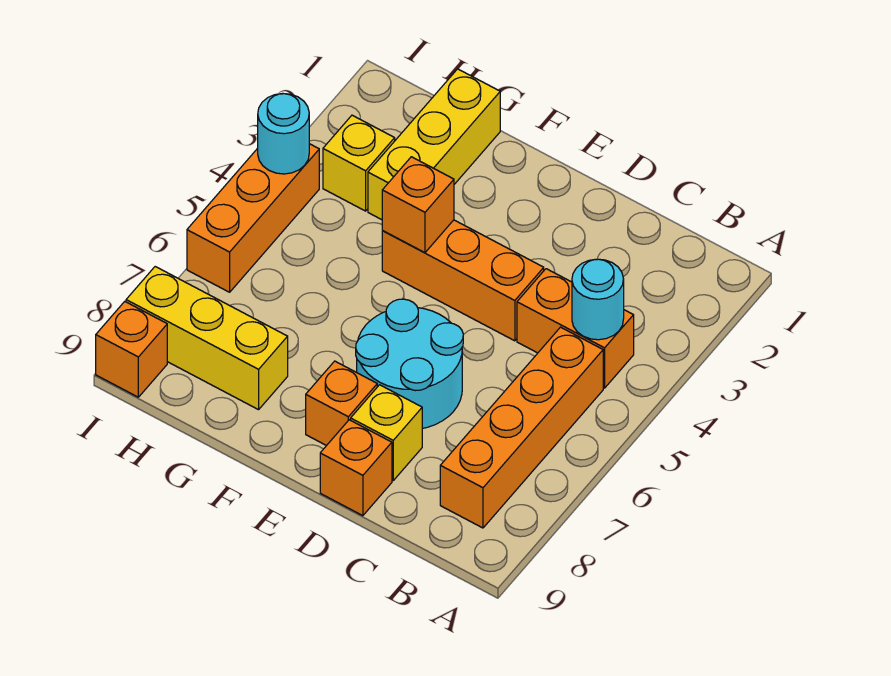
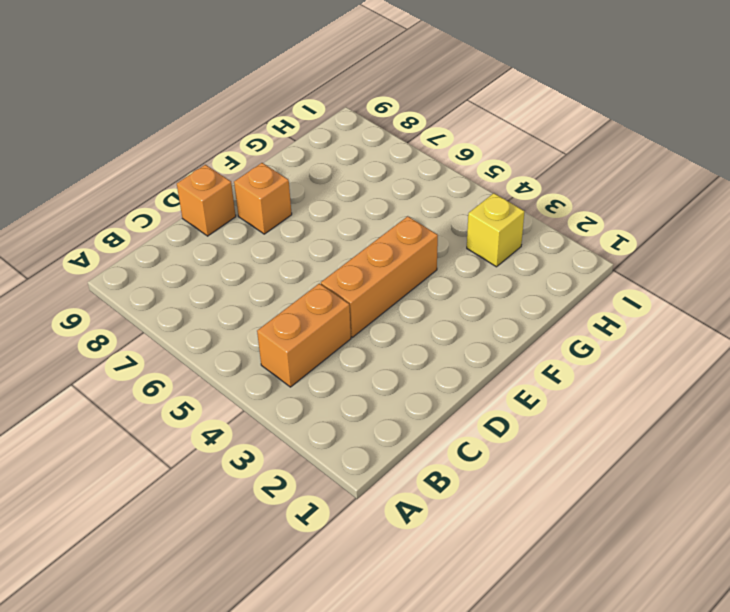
none -> orange brick B5:B8 level 1
none -> cyan round brick D6:E7 level 1
none -> yellow brick D8 level 1

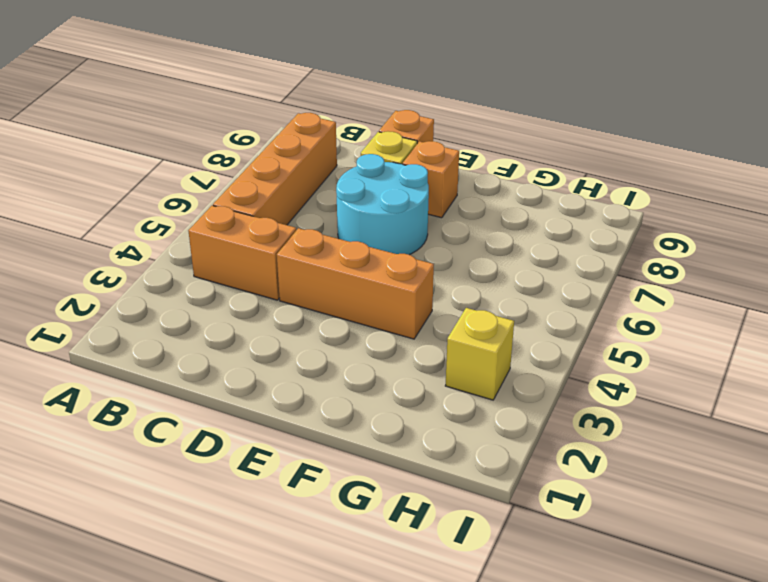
none -> yellow brick G1:G3 level 1
none -> yellow brick G8:I8 level 1
none -> orange brick I4:I6 level 1

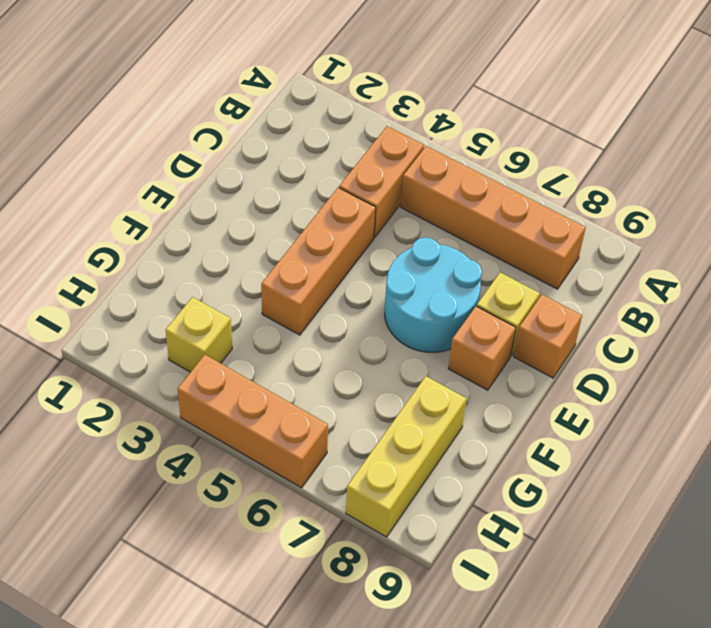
none -> yellow brick G1:G3 level 1
none -> orange brick I9 level 1
none -> cyan round brick B4 level 2

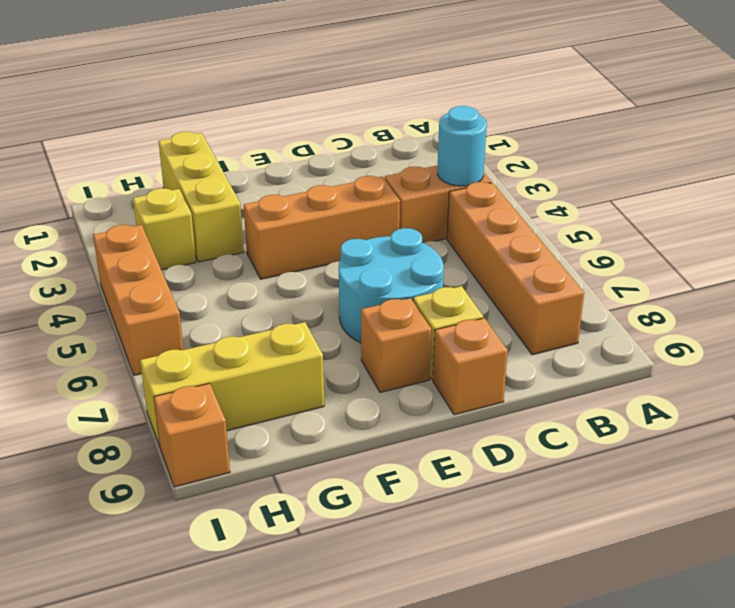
none -> orange brick F4 level 2
none -> cyan round brick I4 level 2

